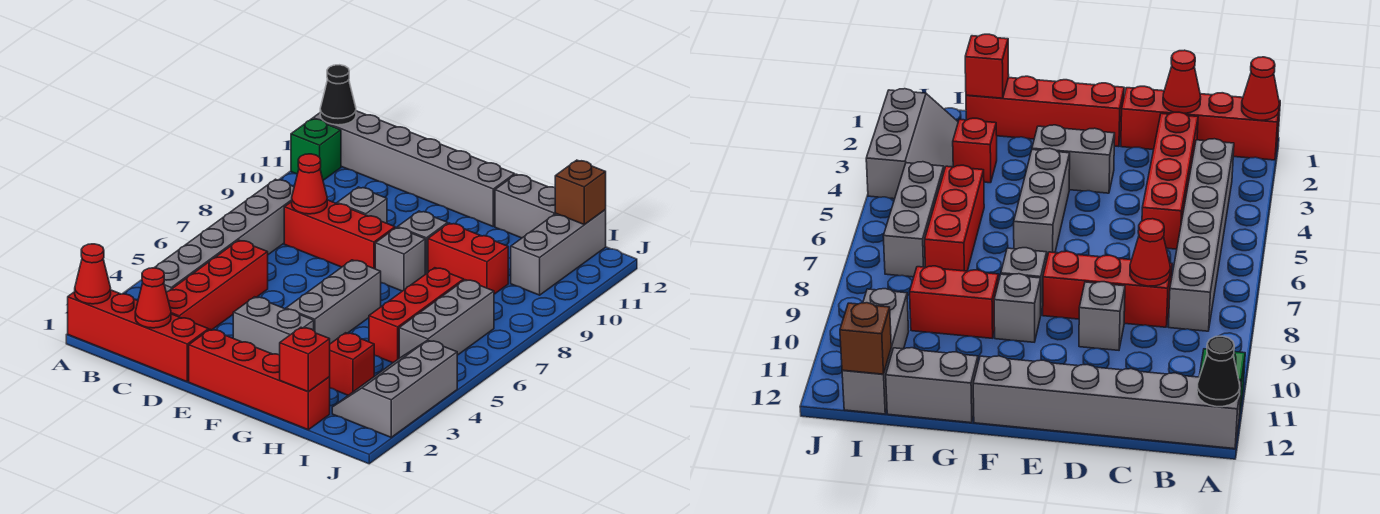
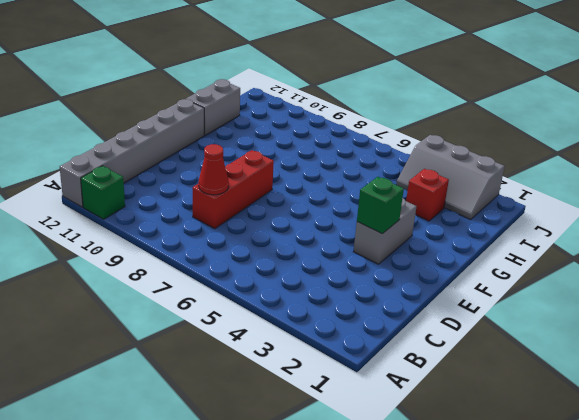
green brick E3 level 2 -> none
none -> red brick A1:D1 level 1
none -> grey brick B3:B8 level 1
none -> red brick C2:C5 level 1

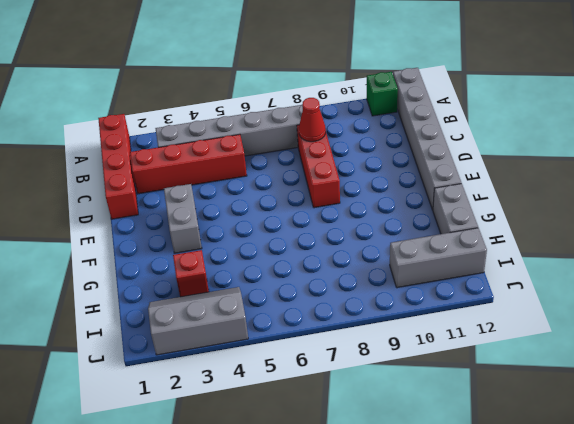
none -> grey brick D9 level 1
none -> red brick E1:H1 level 1
none -> grey brick F4:F6 level 1

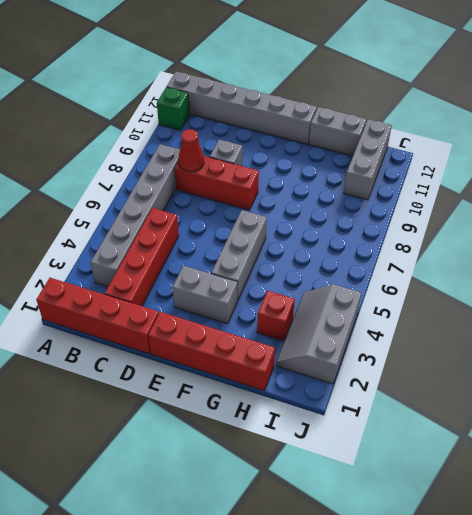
none -> grey brick F8 level 1
none -> grey brick F9 level 1
none -> red brick G9:H9 level 1

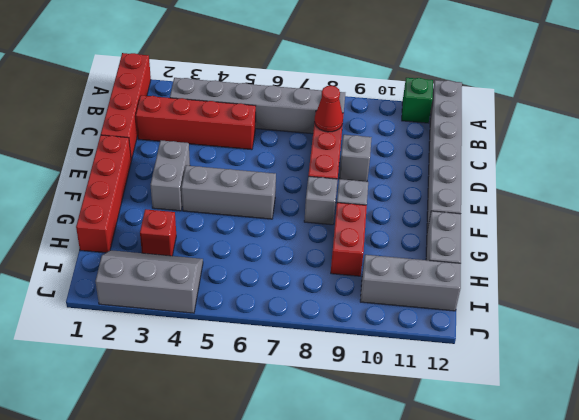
none -> red brick H5:H7 level 1
none -> grey brick I5:I7 level 1
none -> red cone A1 level 2

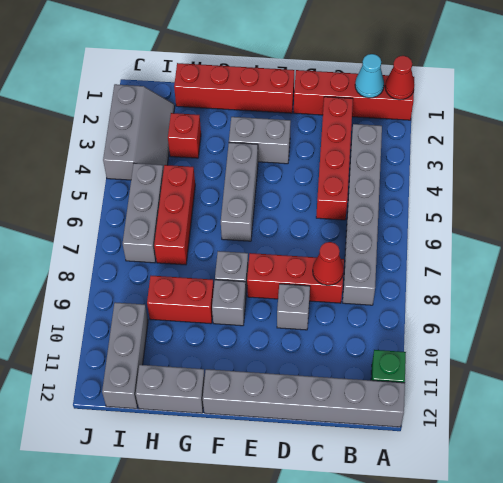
cyan cone B1 level 2 -> none
none -> black cone A12 level 2
none -> red cone C1 level 2
none -> red brick H1 level 2

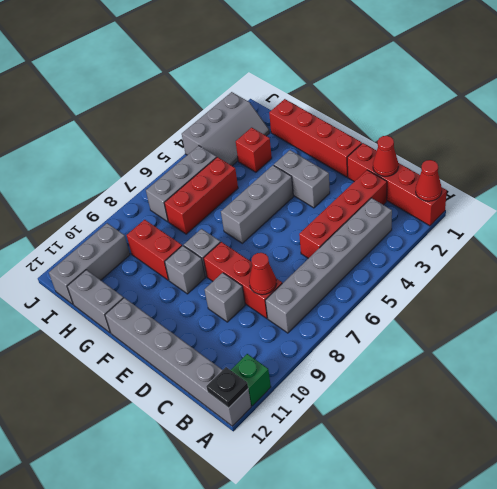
black plate A12 level 2 -> black cone A12 level 2
none -> red brick H1 level 2
none -> brown brick I12 level 2

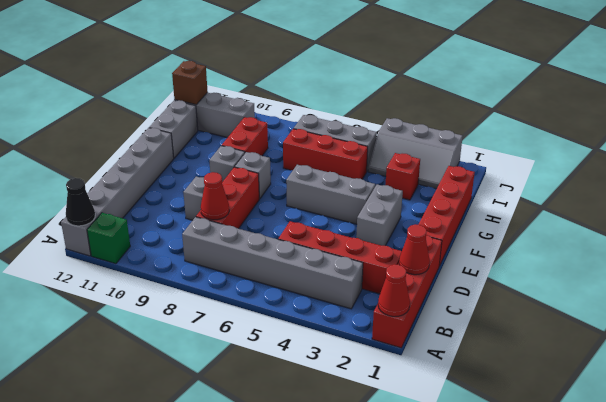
none -> red brick H1 level 2

